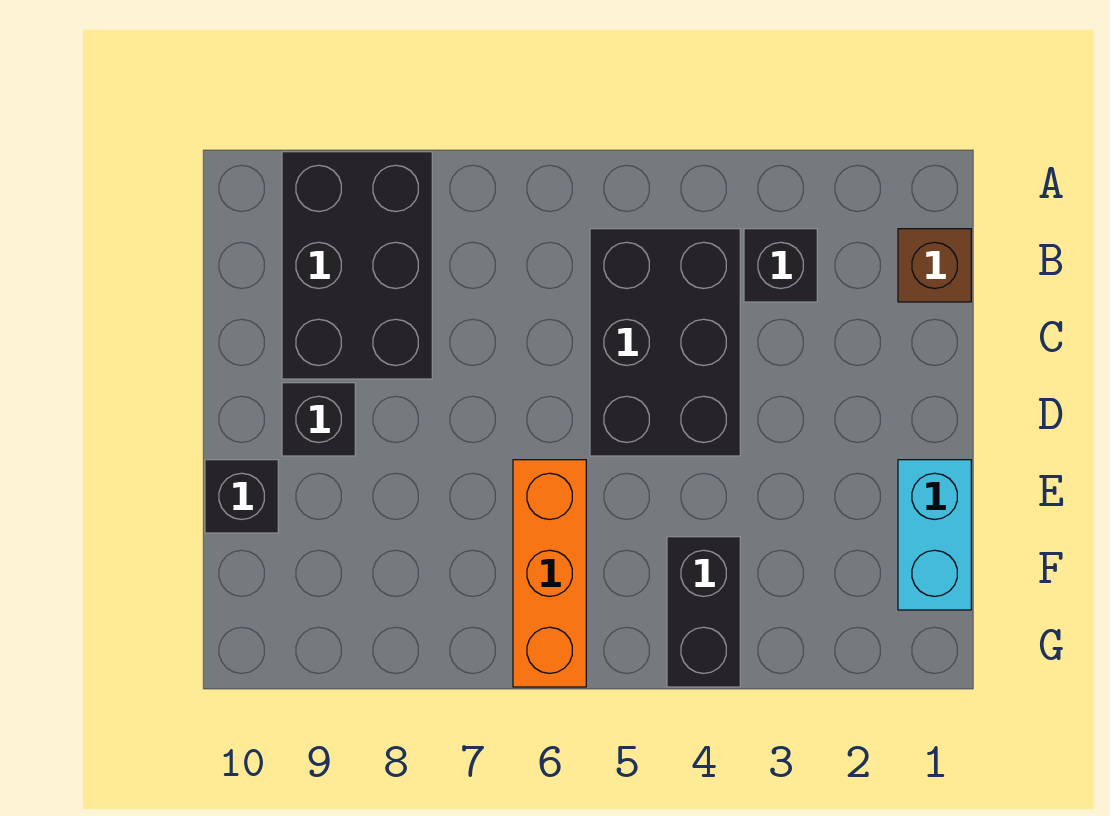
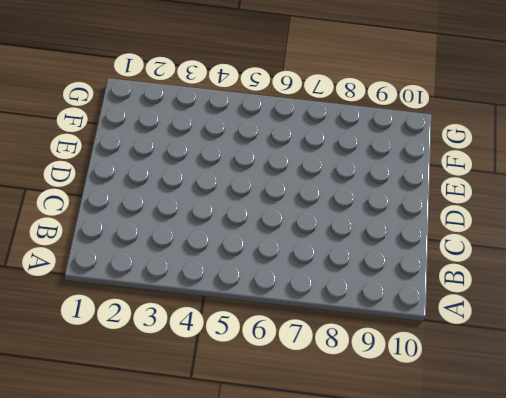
none -> black brick A8:C9 level 1
none -> brown brick B1 level 1

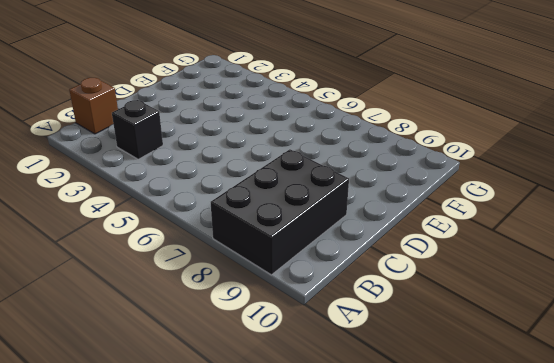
none -> black brick B4:D5 level 1
none -> black brick D9 level 1

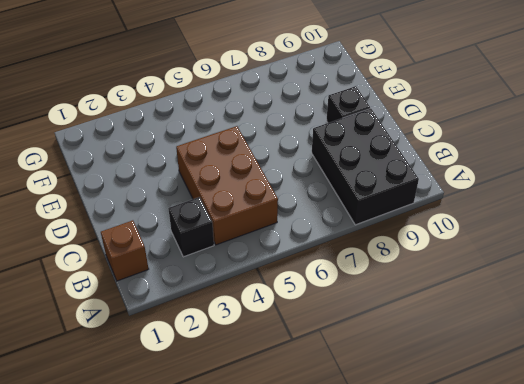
brown brick B4:D5 level 1 -> black brick B4:D5 level 1
none -> cyan brick E1:F1 level 1
none -> orange brick E6:G6 level 1

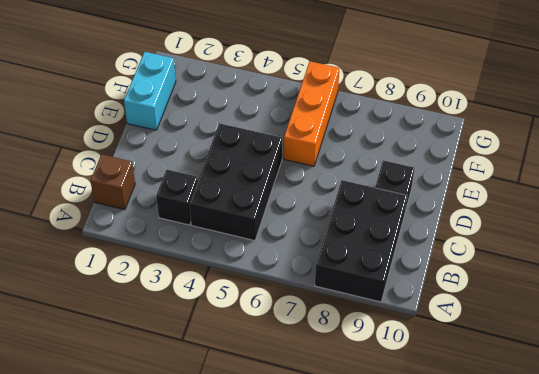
none -> black brick E10 level 1
none -> black brick F4:G4 level 1

